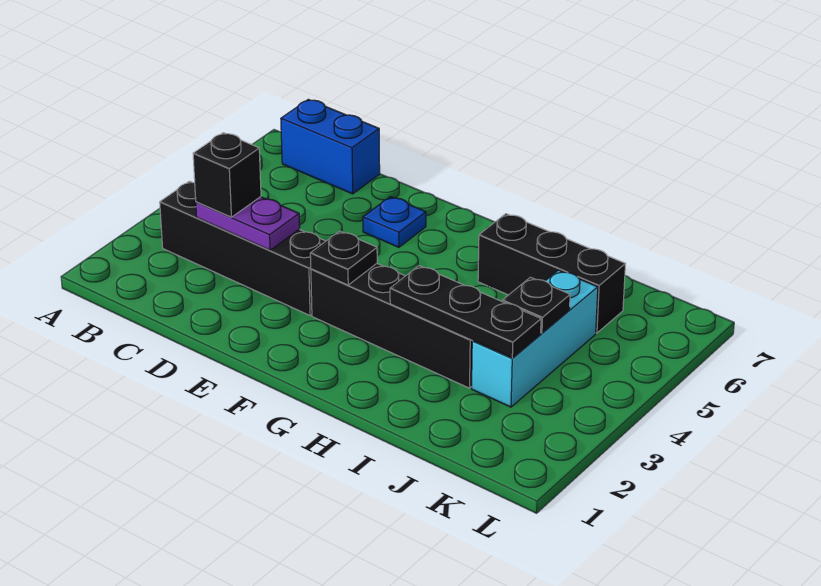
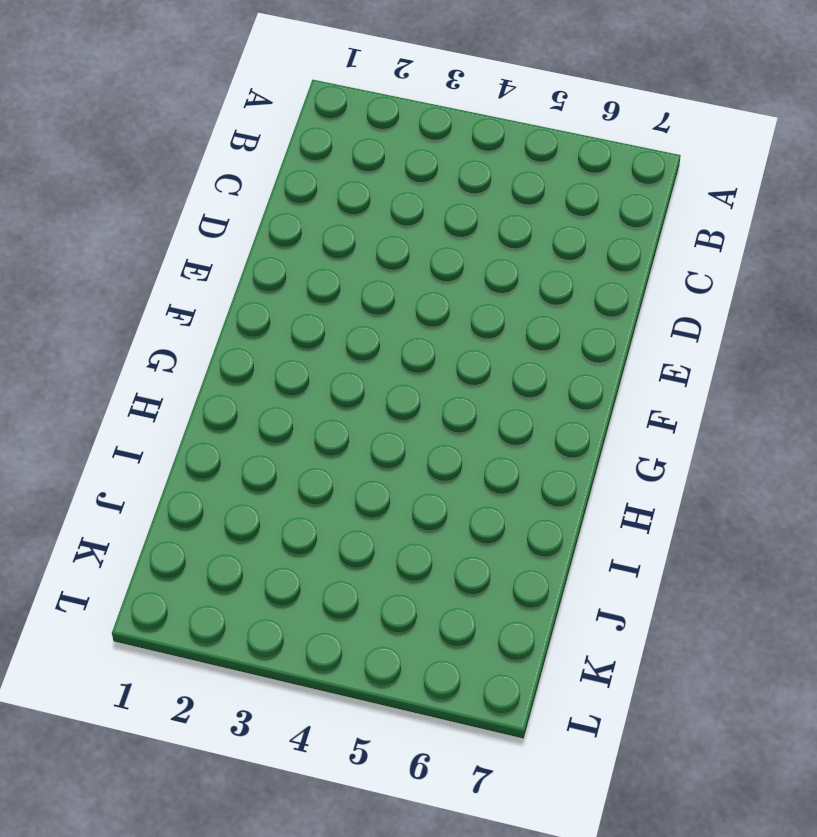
none -> black brick B3:E3 level 1
none -> blue brick B7:C7 level 1

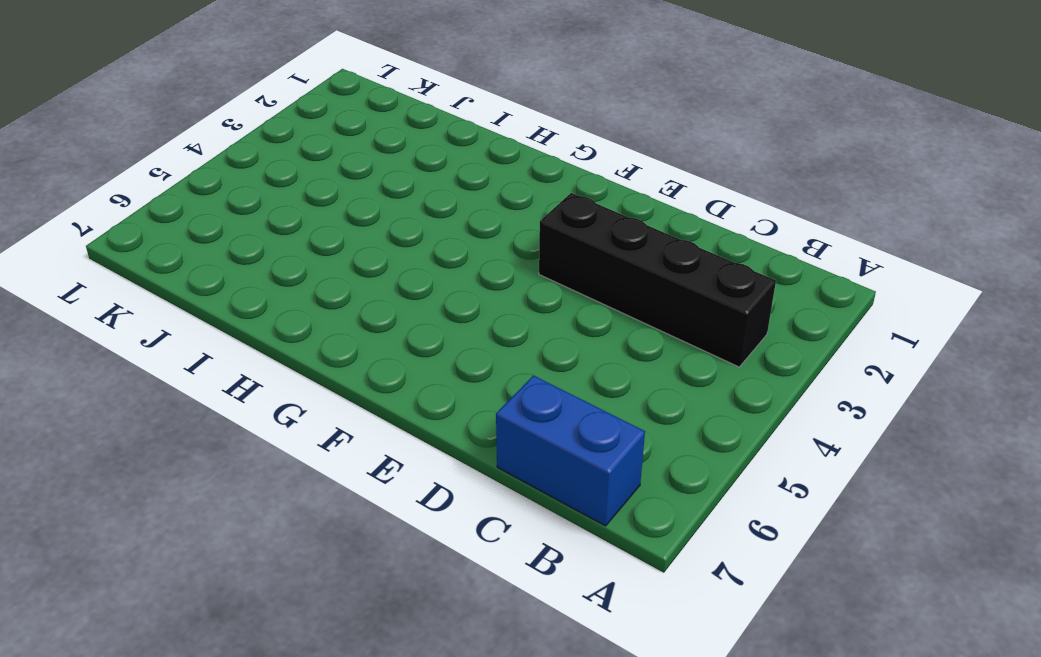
none -> blue plate E6 level 1
none -> black brick F3:I3 level 1

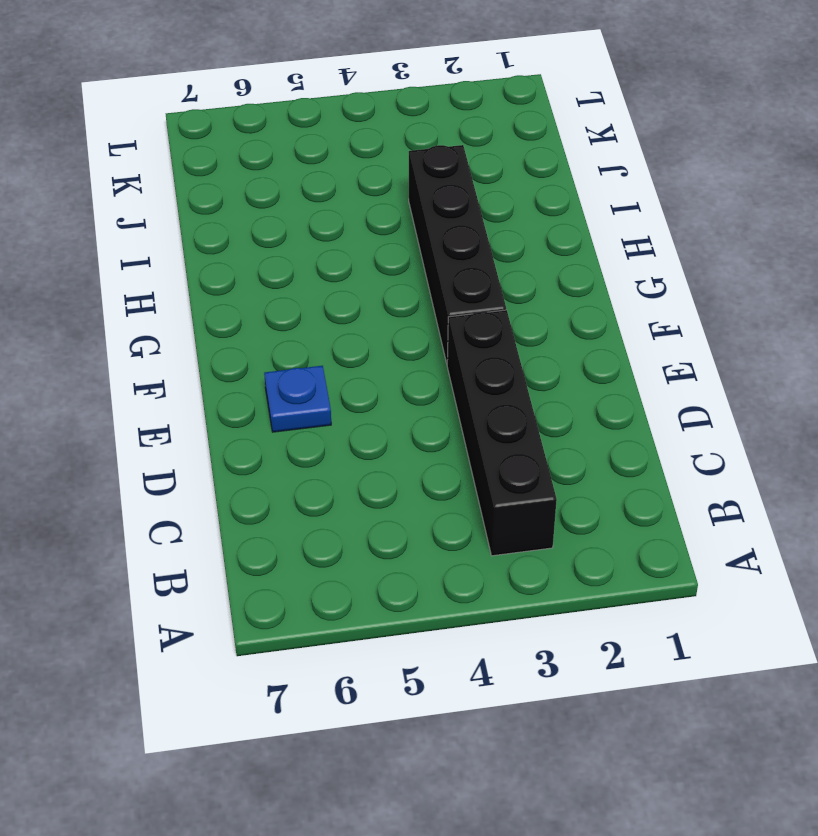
none -> blue brick B7:C7 level 1
none -> black brick H6:J6 level 1

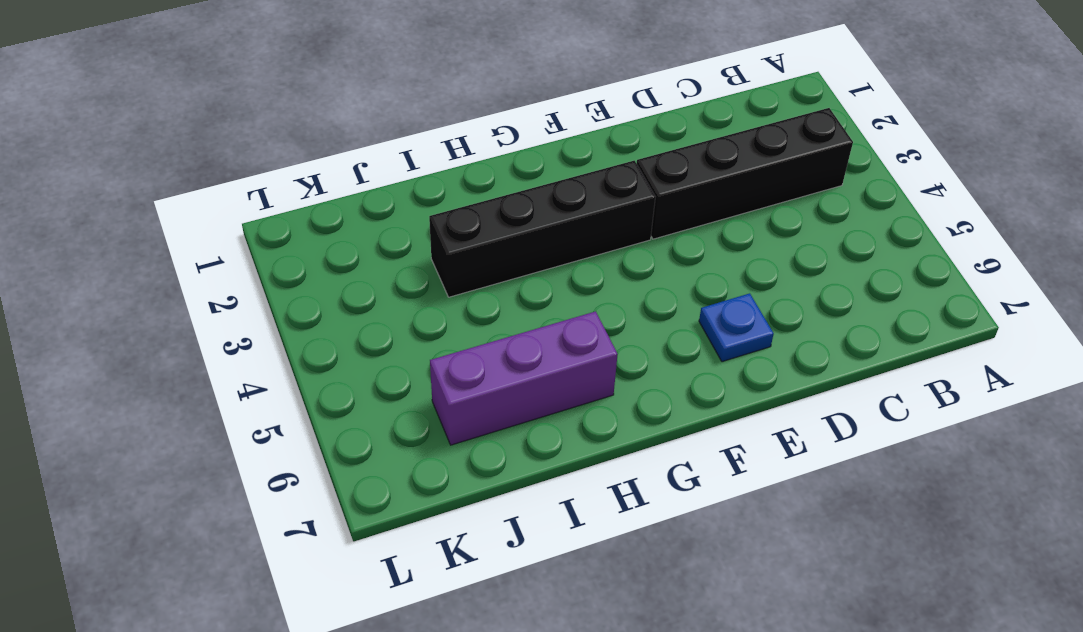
purple brick H6:J6 level 1 -> black brick H6:J6 level 1
none -> blue brick B7:C7 level 1
none -> cyan brick J3:J5 level 1

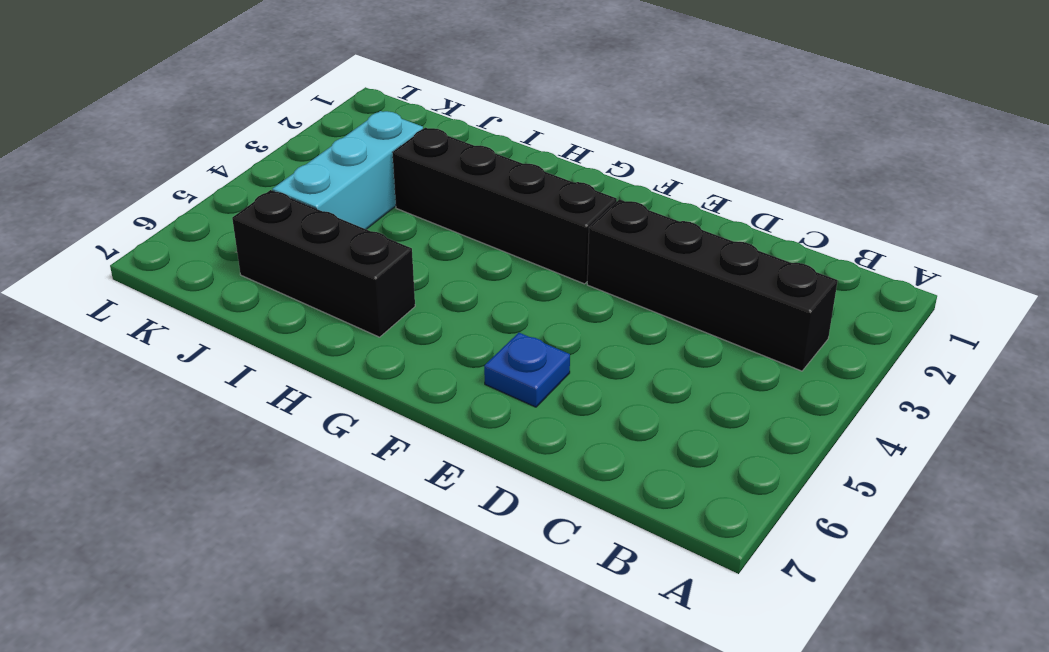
none -> blue brick B7:C7 level 1
none -> purple plate C3:D3 level 2

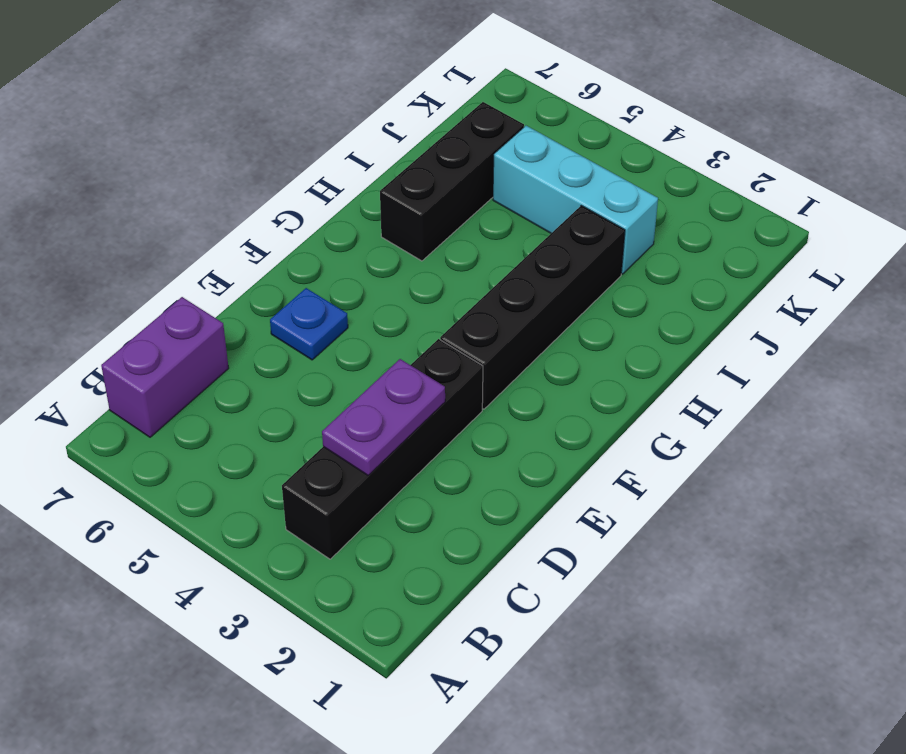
purple brick B7:C7 level 1 -> blue brick B7:C7 level 1
none -> black plate F3 level 2
none -> black plate H3:J3 level 2

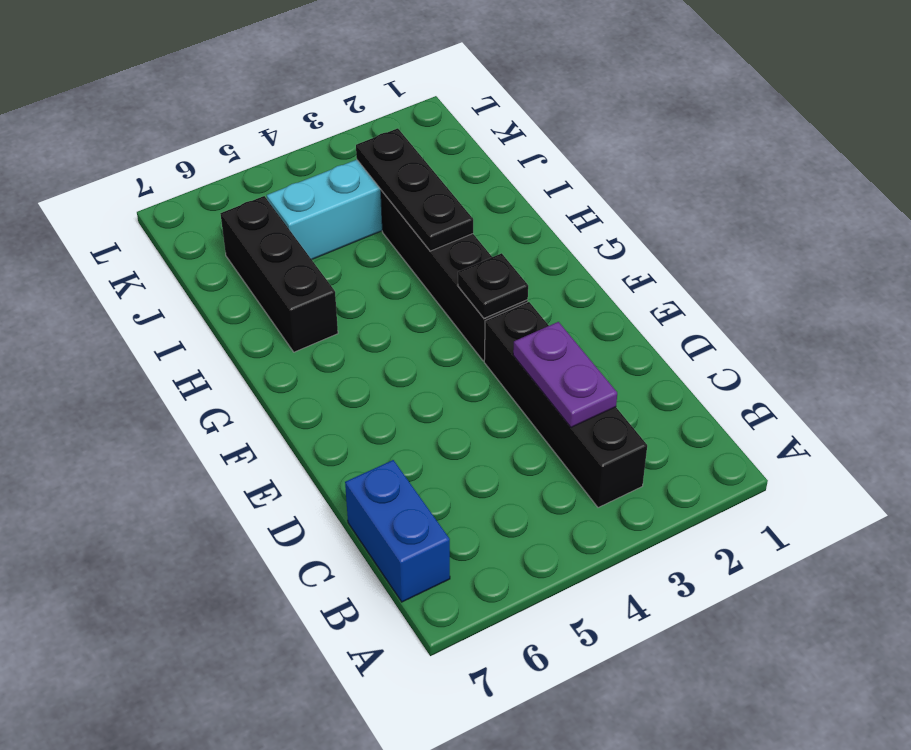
none -> blue plate E6 level 1
none -> black plate J4 level 2

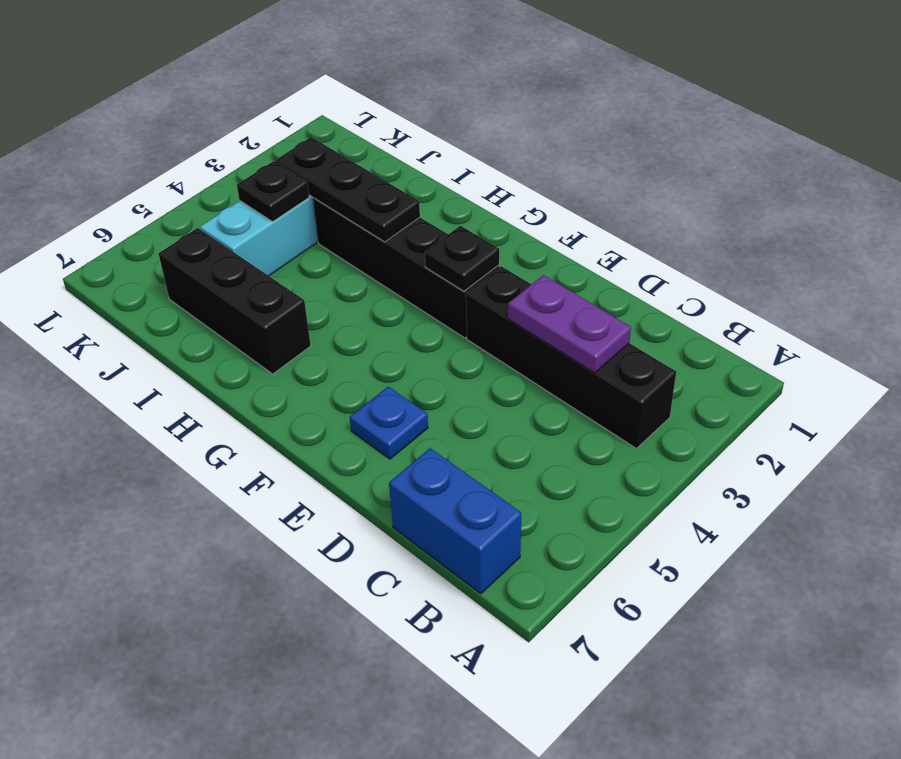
none -> black brick C3 level 3

